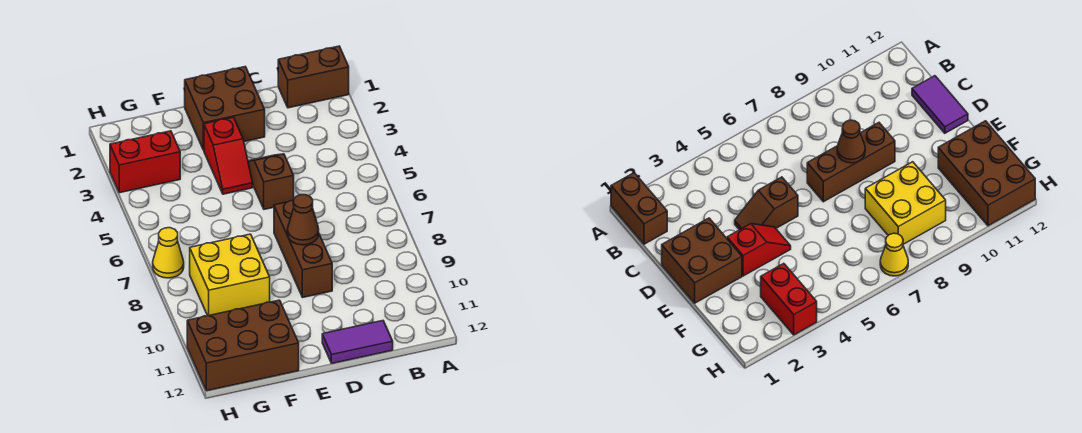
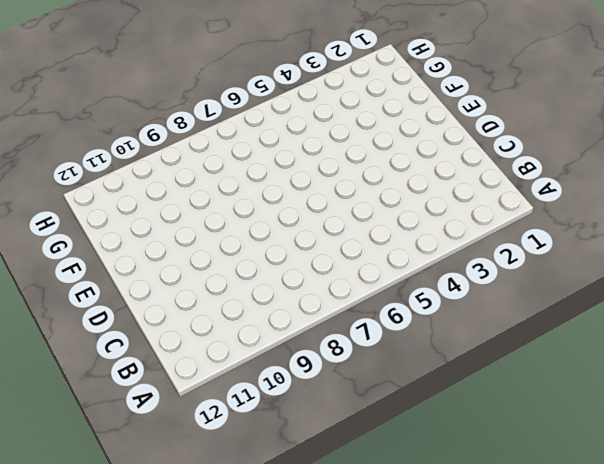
none -> brown brick A1:B1 level 1
none -> purple tile C12:D12 level 1

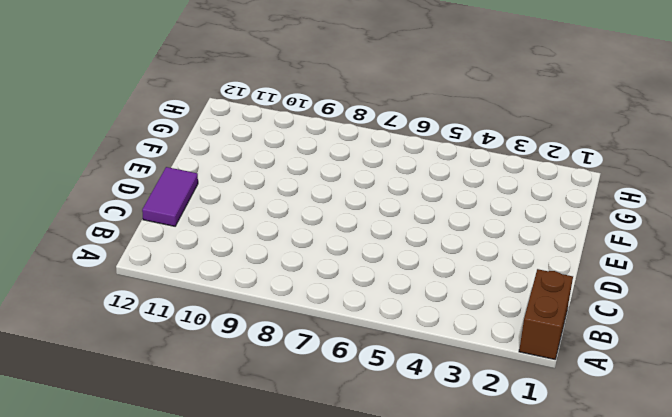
none -> brown brick D1:E2 level 1
none -> brown slope D4:D5 level 1 top 5

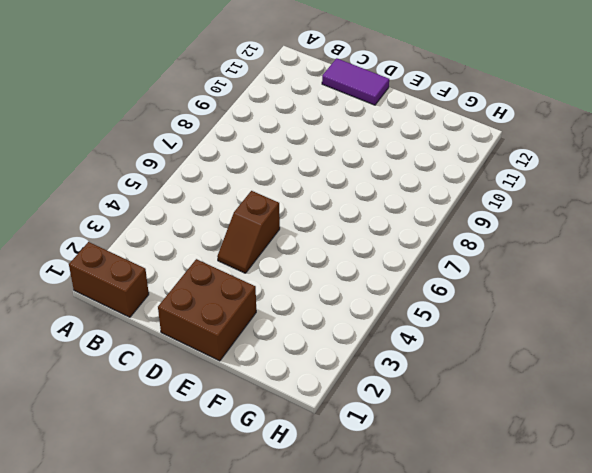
none -> brown brick D7:D9 level 1
none -> red slope E3:E4 level 1 top 3

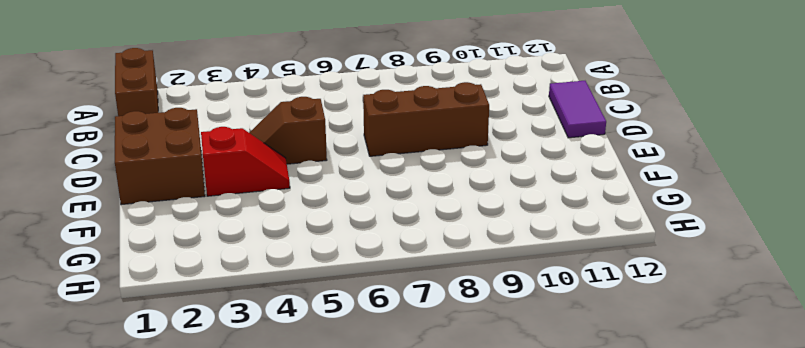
none -> yellow brick F8:G9 level 1
none -> brown brick F11:H12 level 1

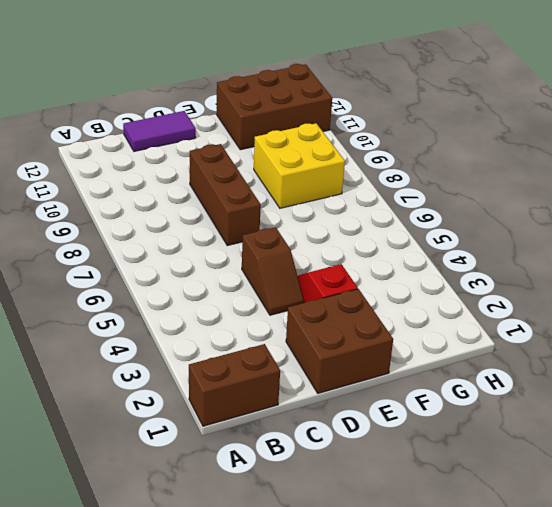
none -> red brick G3:H3 level 1
none -> yellow cone H7 level 1

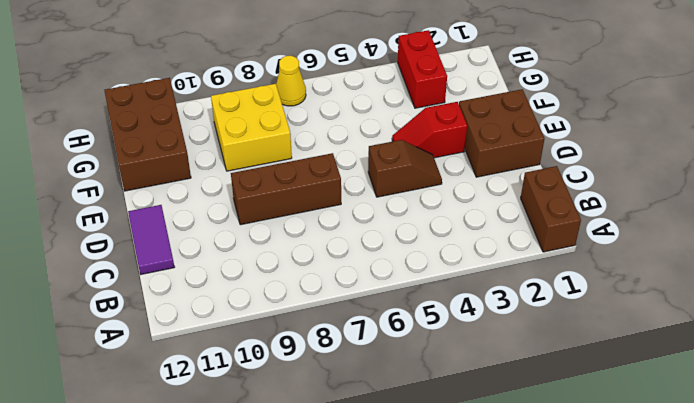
none -> brown cone D8 level 2

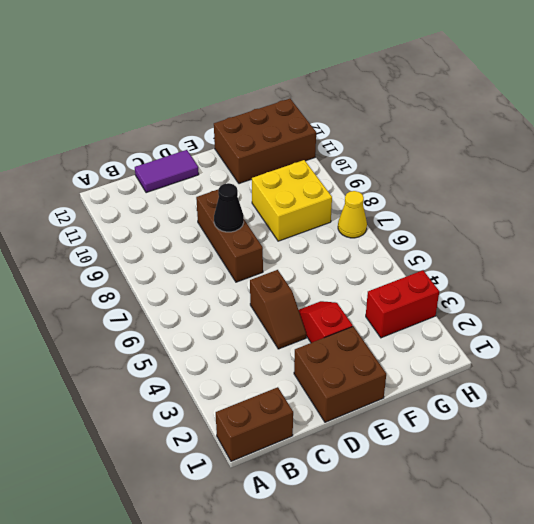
black cone D8 level 2 -> brown cone D8 level 2

